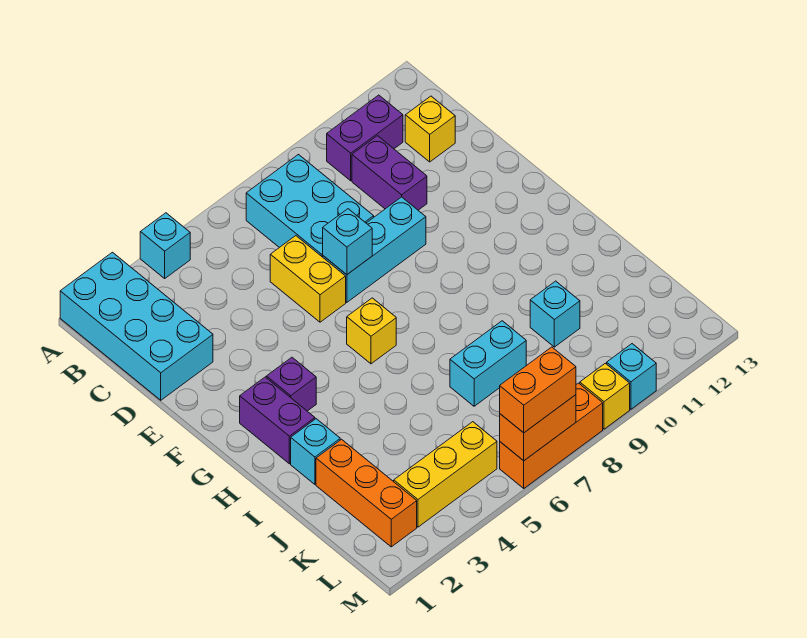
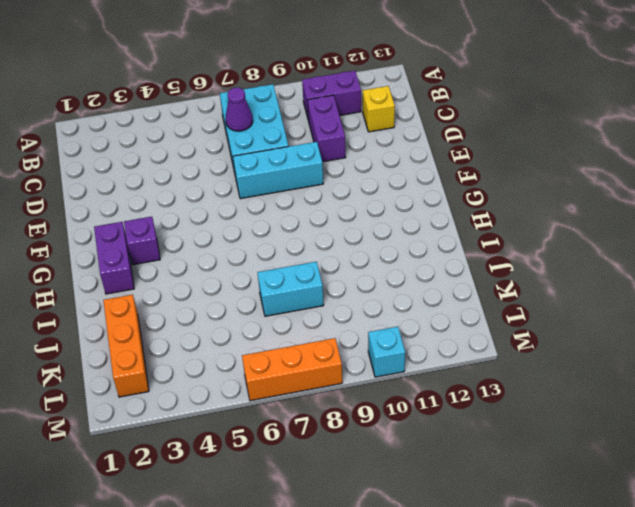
purple cone C7 level 2 -> none
none -> cyan brick A1:D2 level 1
none -> cyan brick A4 level 1
none -> yellow brick D6:E6 level 1

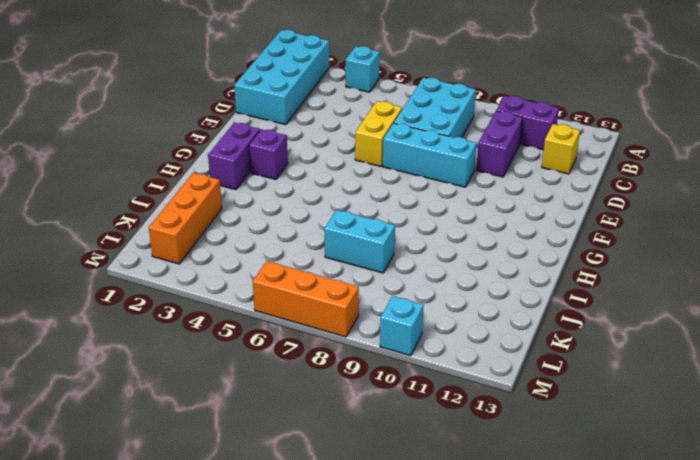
none -> yellow brick G6 level 1
none -> cyan brick I2 level 1
none -> cyan brick J10 level 1

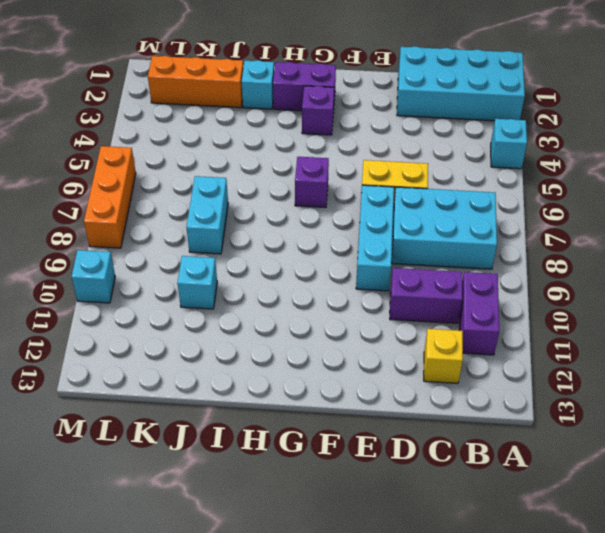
purple brick G6 level 1 -> yellow brick G6 level 1
none -> yellow brick L3:L5 level 1
none -> yellow brick M9 level 1
none -> cyan brick E7 level 2

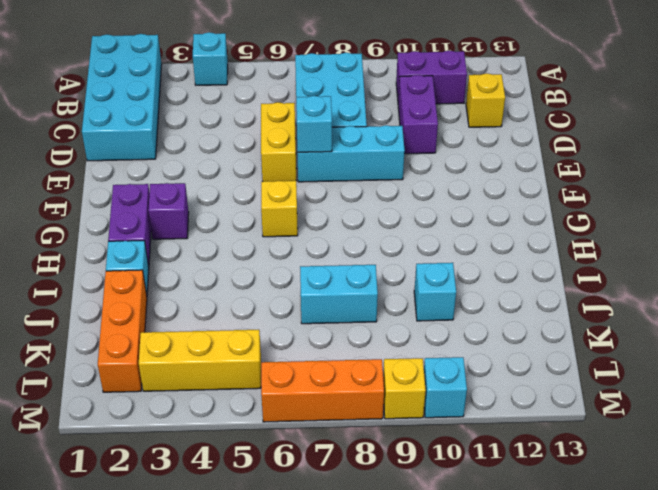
none -> orange brick M6:M7 level 2
none -> orange brick M6:M7 level 3

